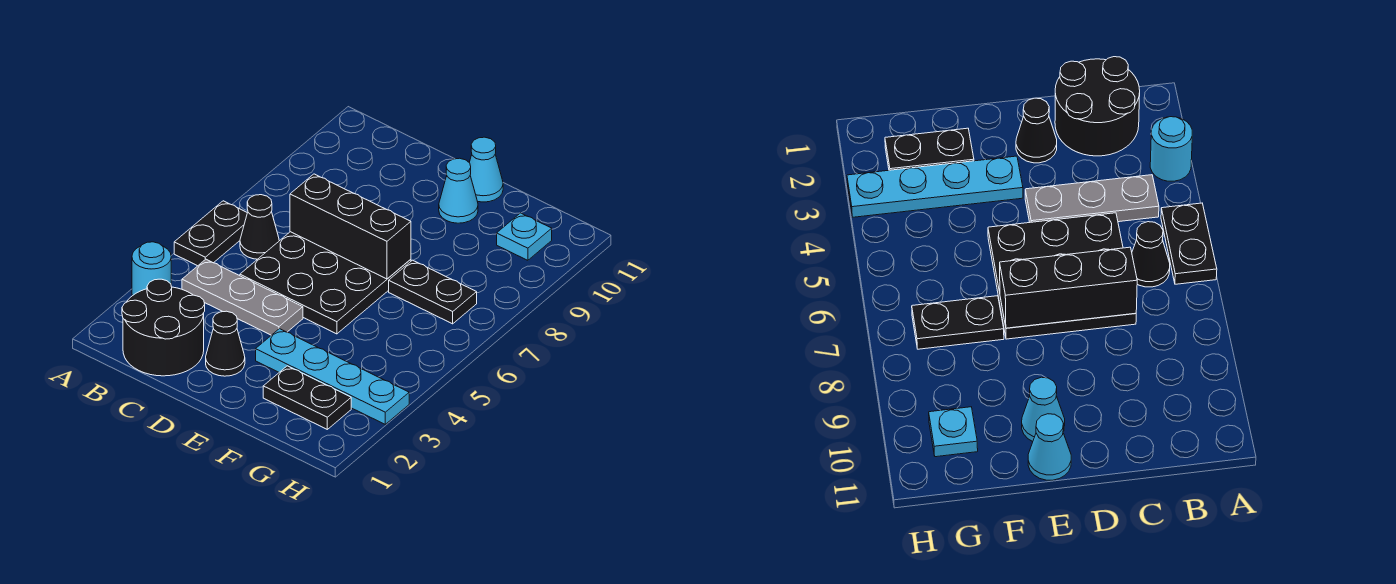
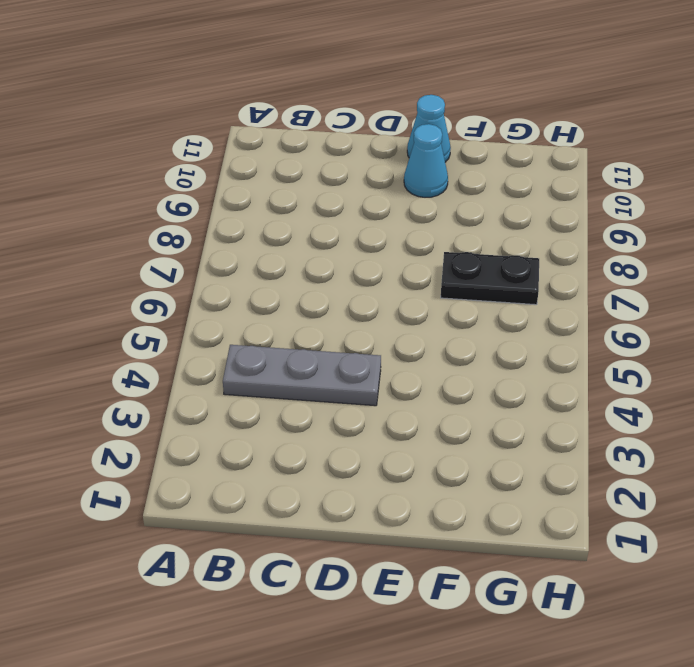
none -> cyan round brick A3 level 1
none -> black plate A5:A6 level 1
none -> black round brick B1:C2 level 1

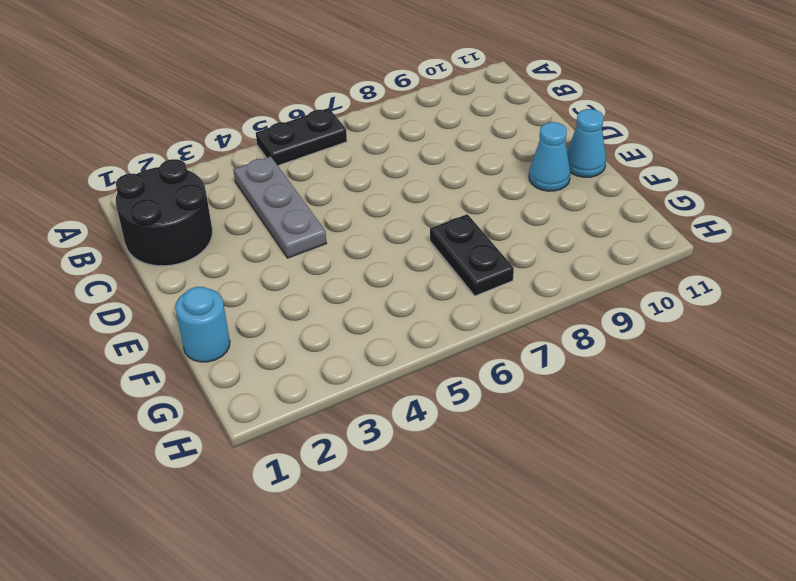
cyan round brick F1 level 1 -> cyan round brick A3 level 1
none -> black cone B6 level 1
none -> black plate C5:E7 level 1
none -> black cone D2 level 1

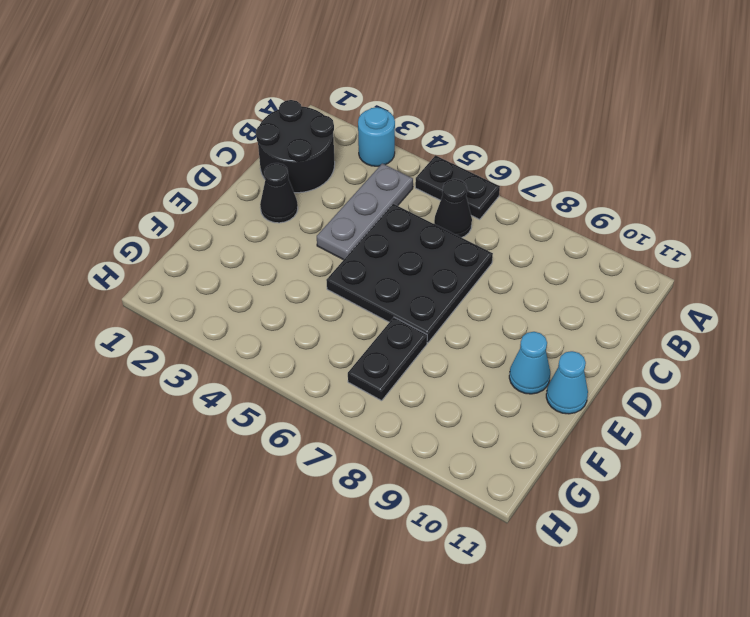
none -> cyan plate E3:H3 level 1
none -> black plate F2:G2 level 1
none -> cyan plate G10 level 1

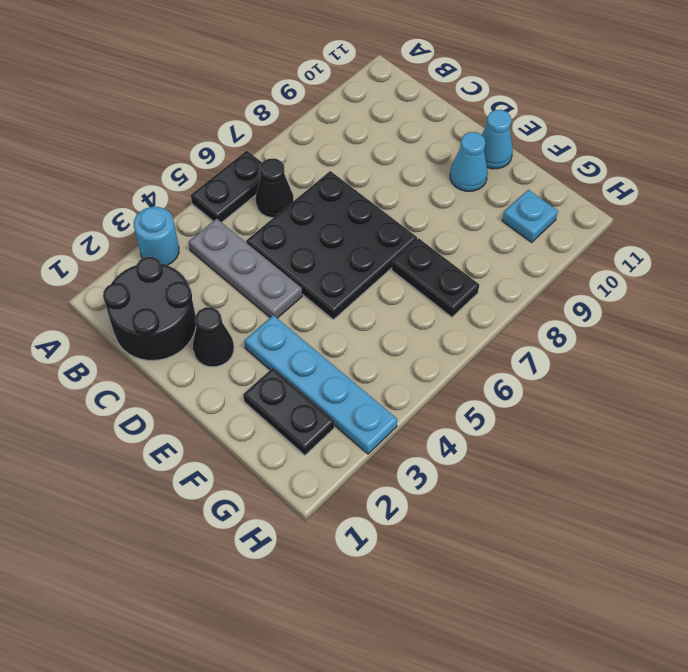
none -> black brick C7:E7 level 2

